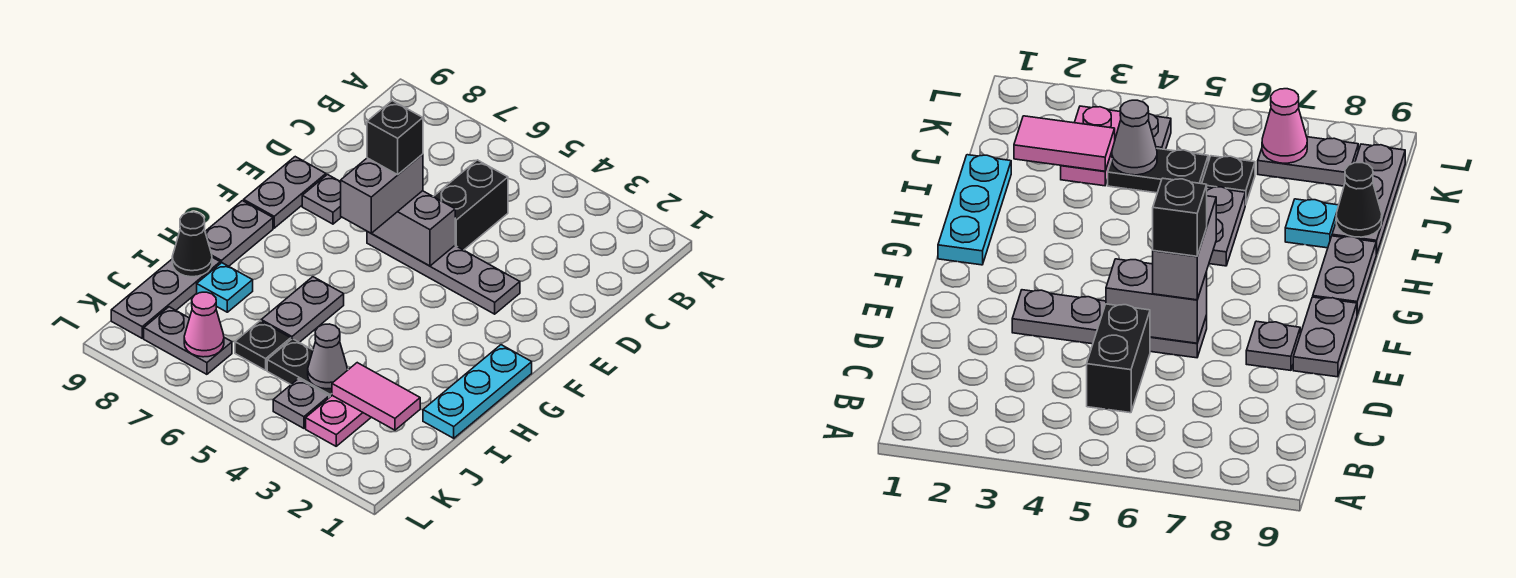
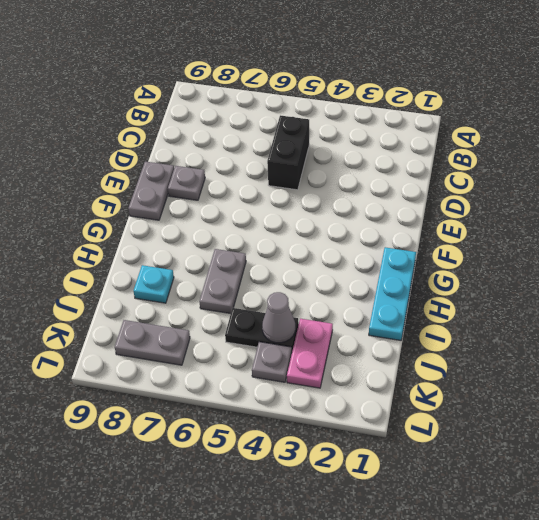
none -> grey plate E3:E6 level 1
none -> grey plate G9:H9 level 1
none -> grey plate I9:K9 level 1

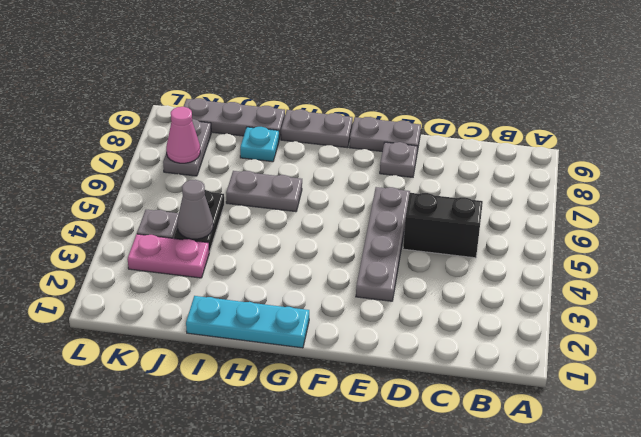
none -> black plate J6 level 1
none -> grey brick E5:E6 level 2
none -> black cone I9 level 2

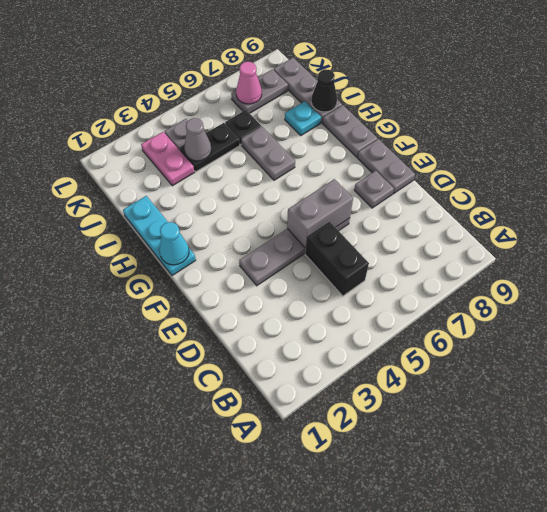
cyan cone G1 level 2 -> none
none -> pink tile J2:J3 level 2
none -> grey brick E6:F6 level 3
none -> black brick E6 level 4

